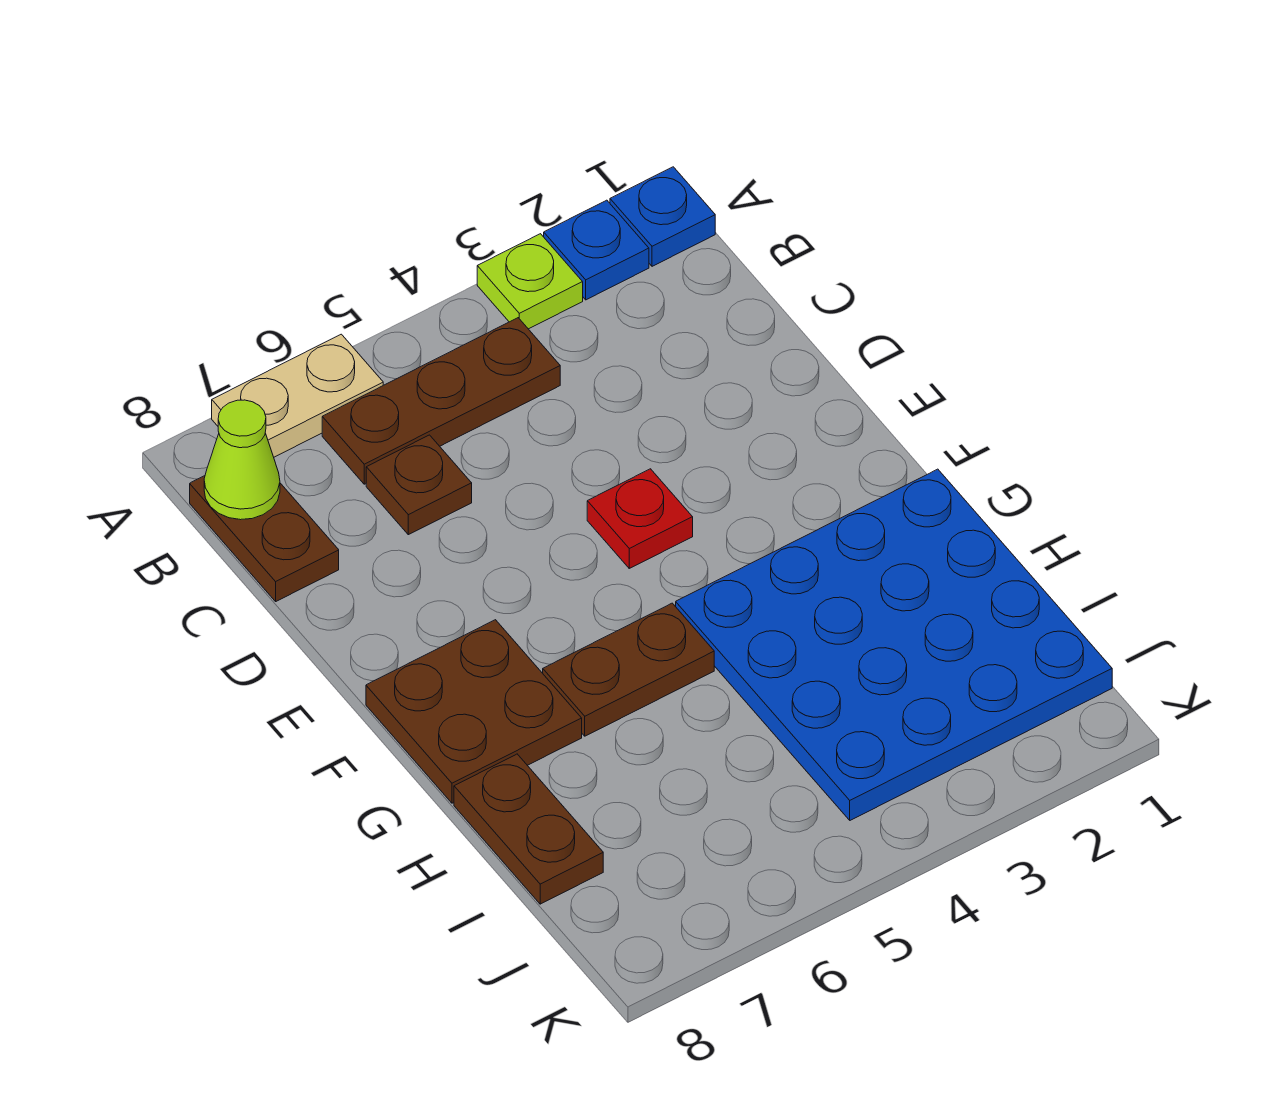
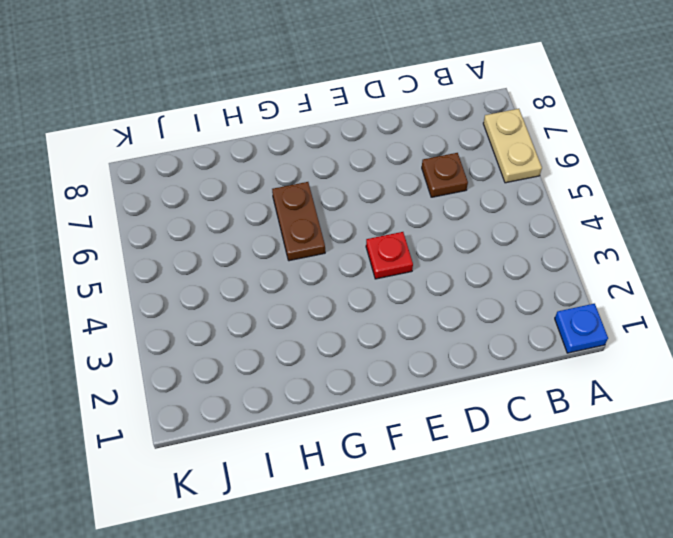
none -> blue plate A2 level 1
none -> lime plate A3 level 1
none -> brown plate B4:B6 level 1

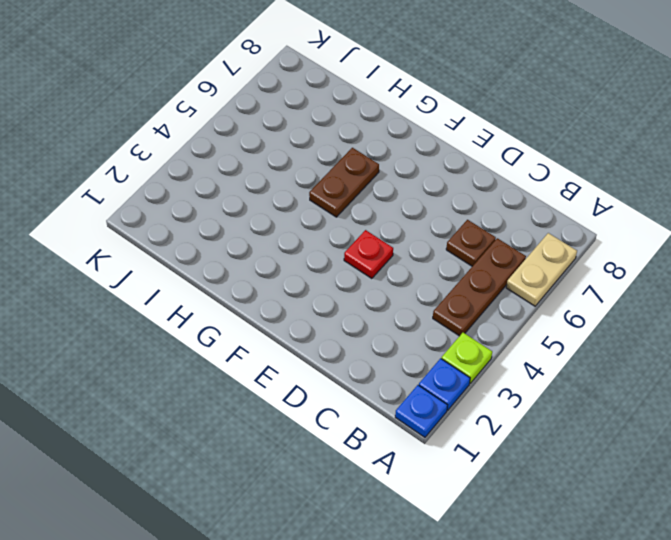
none -> brown plate B8:C8 level 1
none -> brown plate F7:G8 level 1
none -> blue plate G1:J4 level 1

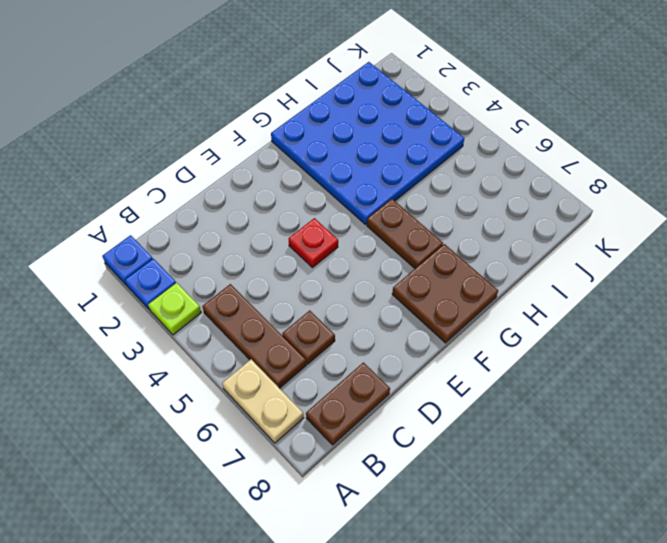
none -> brown plate H8:I8 level 1
none -> lime cone B8 level 2

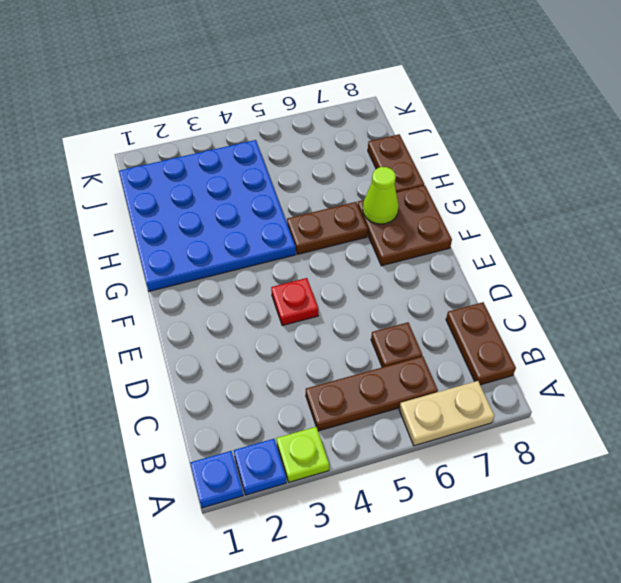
lime cone G7 level 2 -> lime cone B8 level 2

